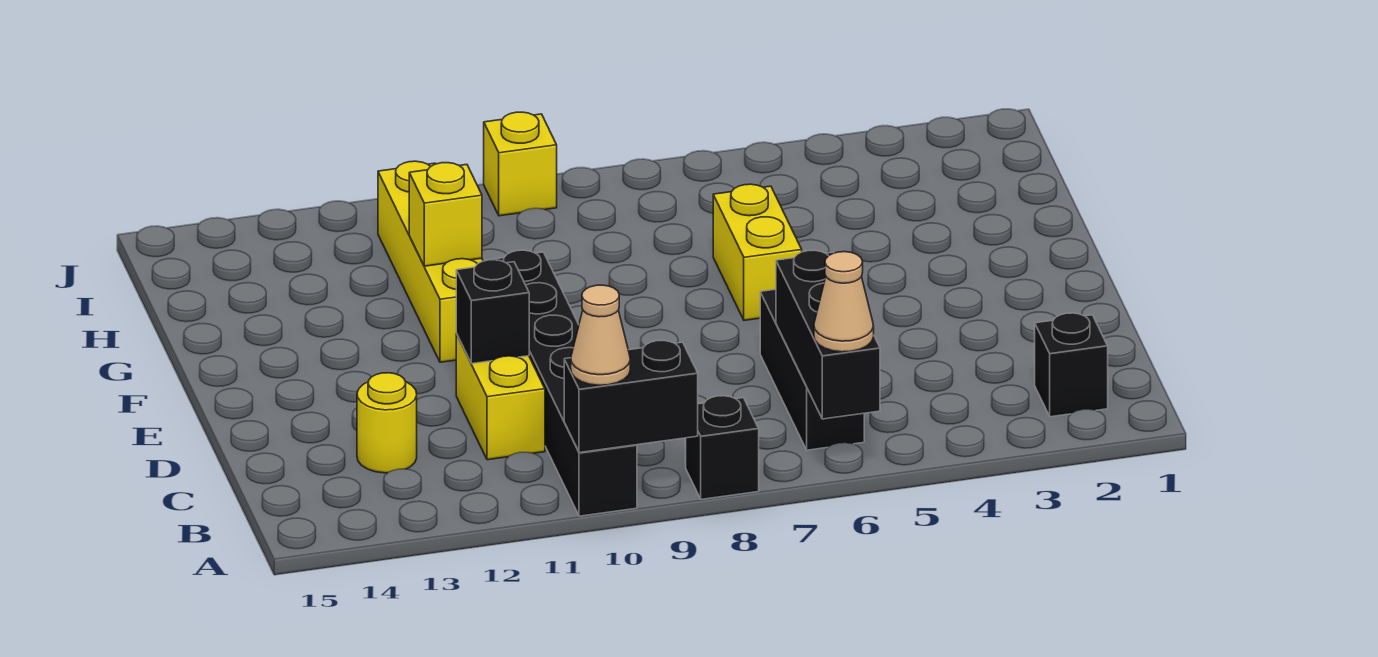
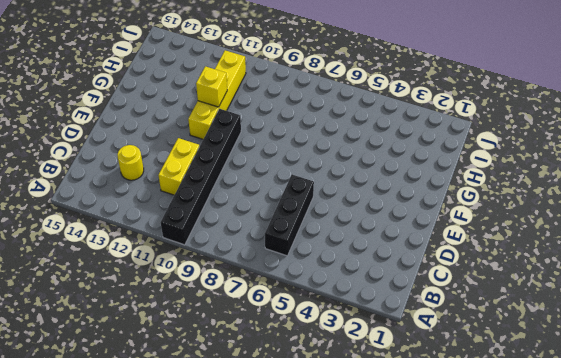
none -> black brick A8 level 1
none -> black brick B2 level 1
none -> yellow brick F6:G6 level 1

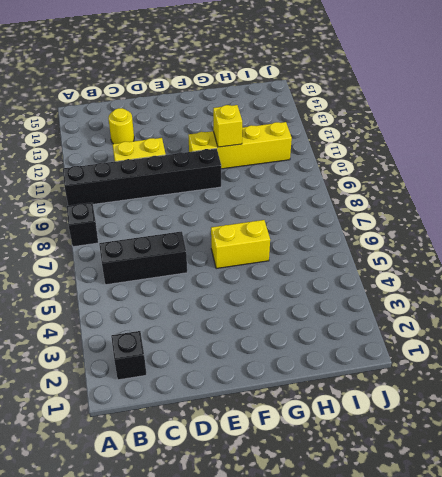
none -> yellow brick J9 level 1
none -> black brick A6:C6 level 2
none -> black brick A9:A10 level 2

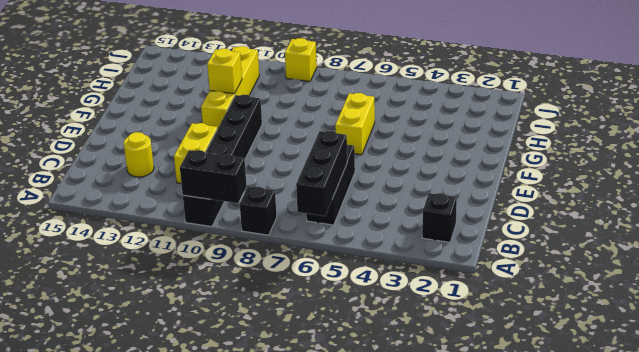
none -> black brick D11 level 2
none -> tan cone A6 level 3
none -> tan cone A10 level 3

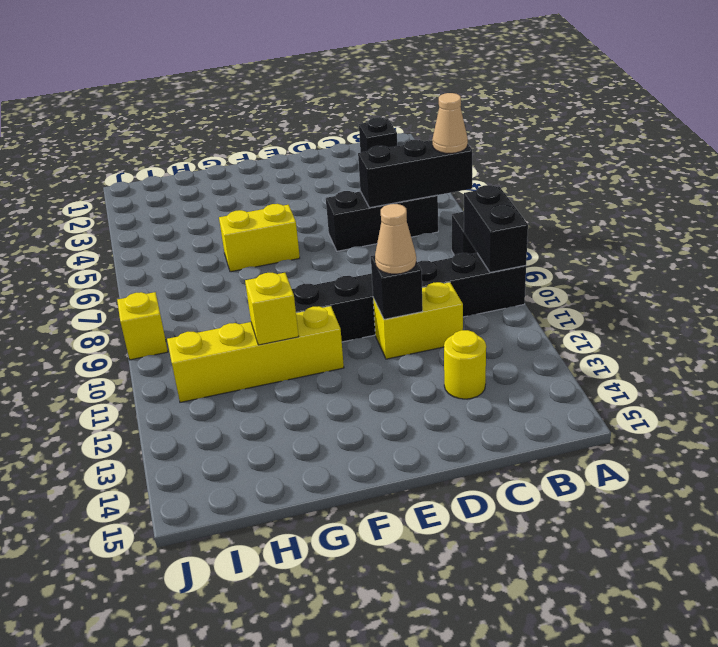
tan cone D11 level 3 -> tan cone A10 level 3

